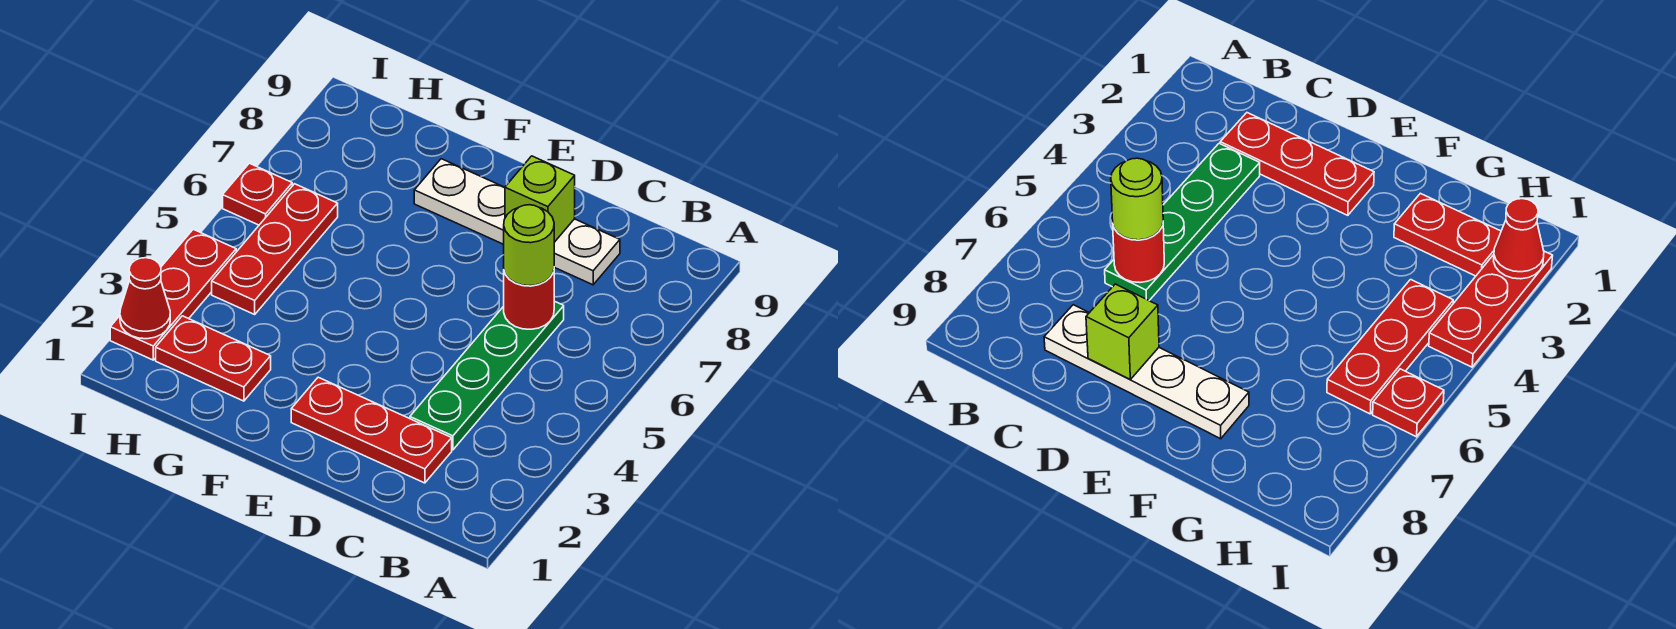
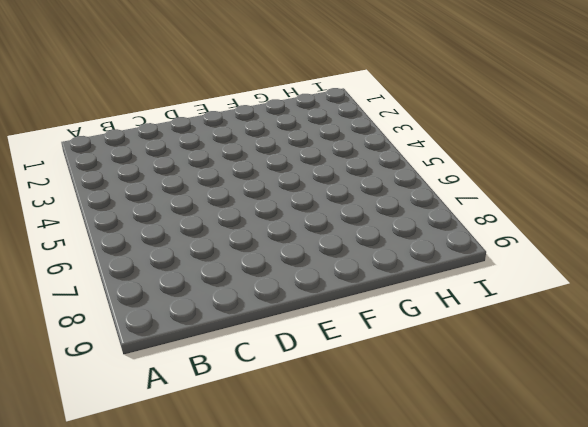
none -> red plate C2:E2 level 1
none -> green plate C3:C6 level 1

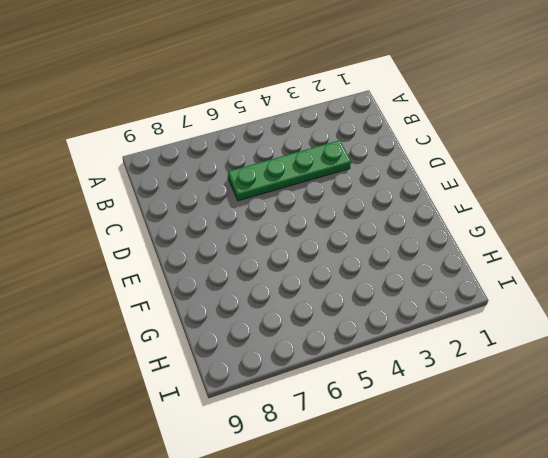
none -> red plate C2:E2 level 1
none -> white plate C8:F8 level 1

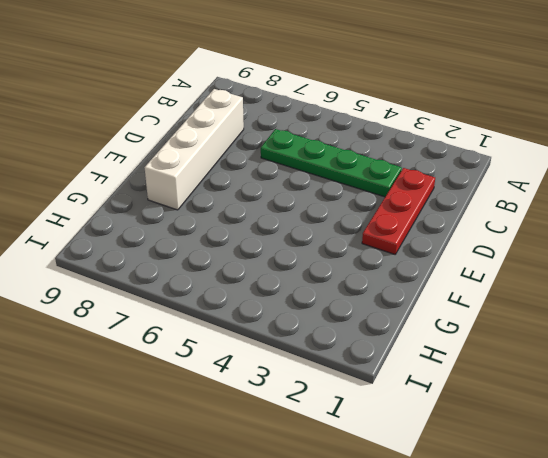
white brick C8:F8 level 1 -> white plate C8:F8 level 1
none -> red plate G2:H2 level 1
none -> red plate H4:H6 level 1

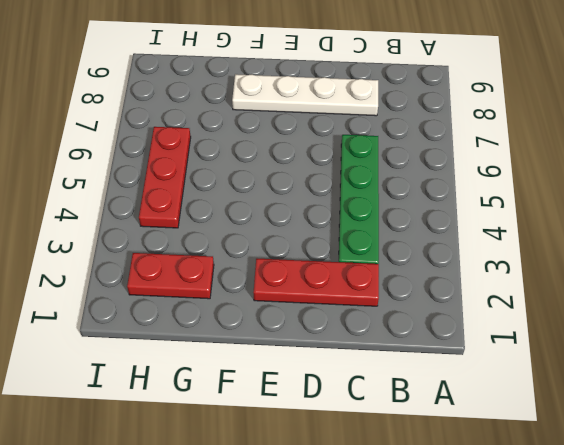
none -> red plate I2:I4 level 1
none -> red plate I6 level 1

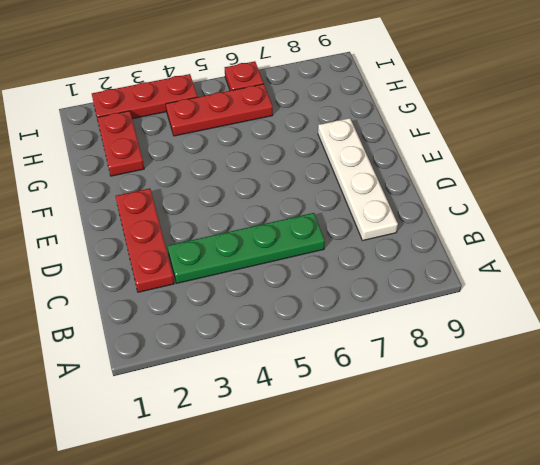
none -> red round brick C6 level 2
none -> lime brick D8 level 2

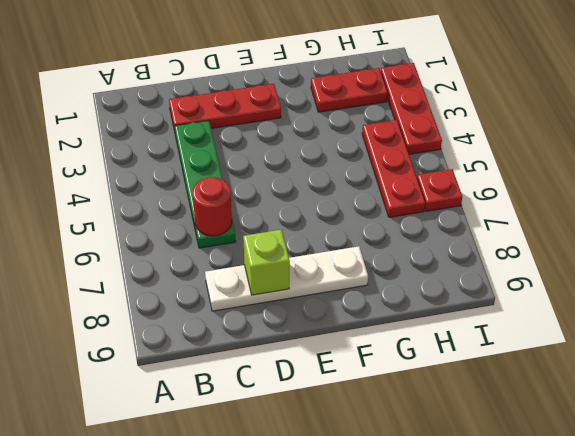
none -> red cone I2 level 2
none -> lime round brick C6 level 3

